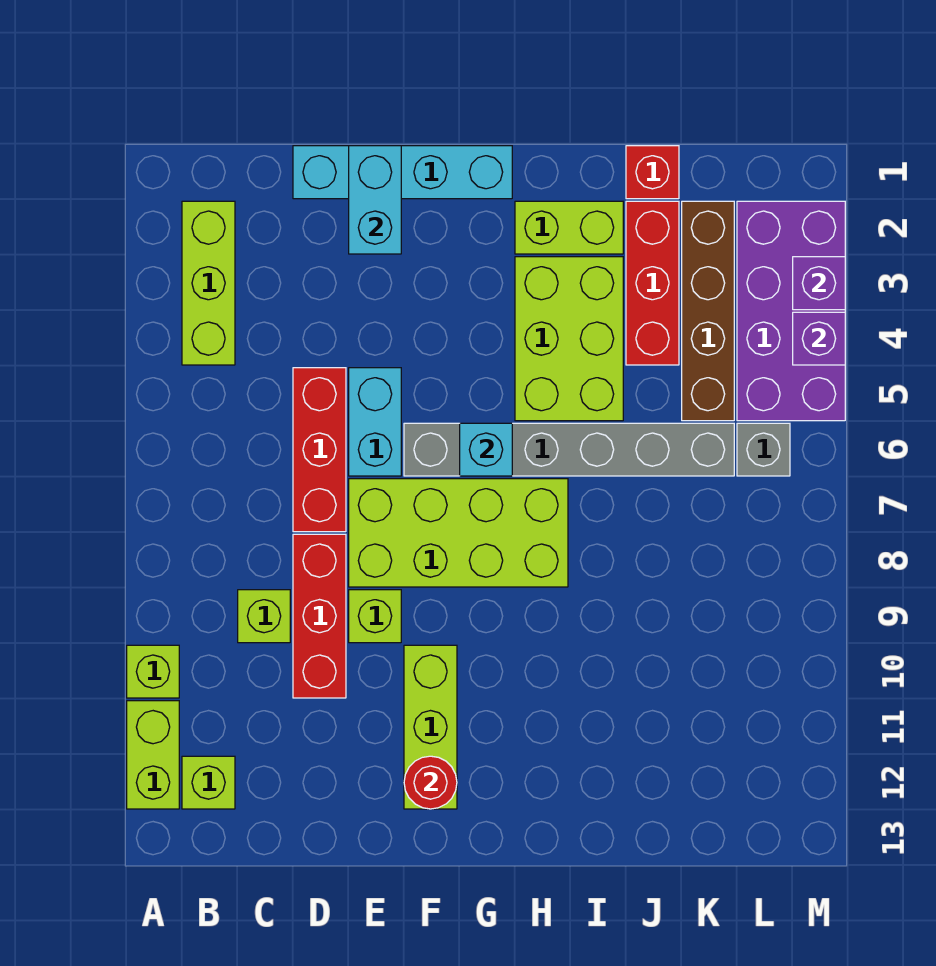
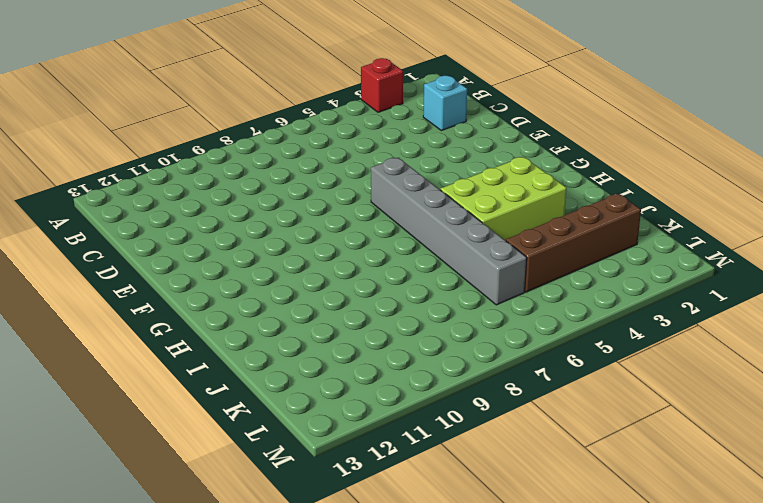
red brick A3 level 1 -> red brick J1 level 1
cyan brick C2 level 1 -> cyan brick G6 level 2
none -> lime brick A10 level 1
none -> lime brick A11:A12 level 1
none -> lime brick B2:B4 level 1

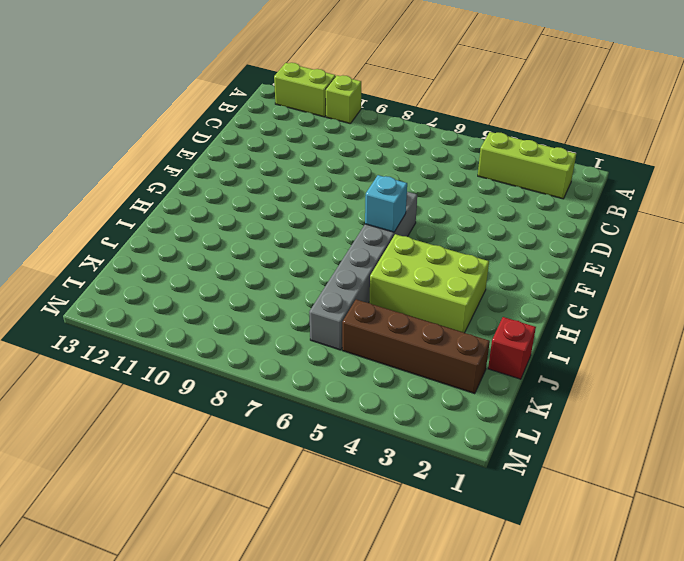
none -> lime brick B12 level 1
none -> lime brick C9 level 1
none -> cyan brick D1:G1 level 1

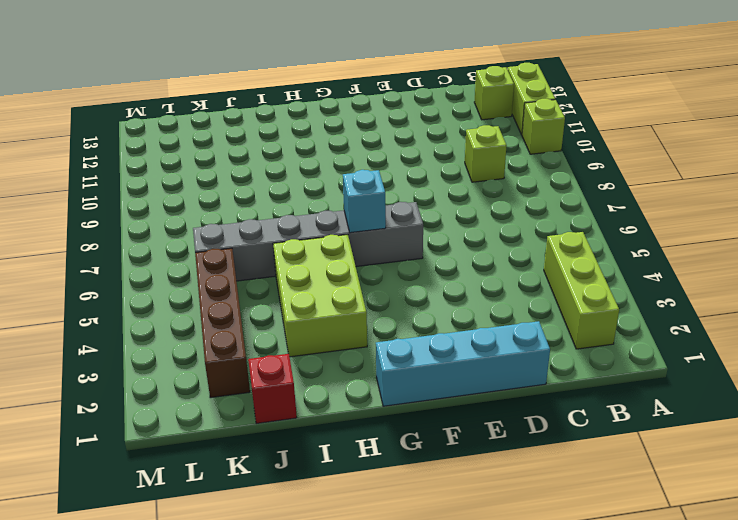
none -> red brick D5:D7 level 1
none -> red brick D8:D10 level 1
none -> cyan brick E5:E6 level 1

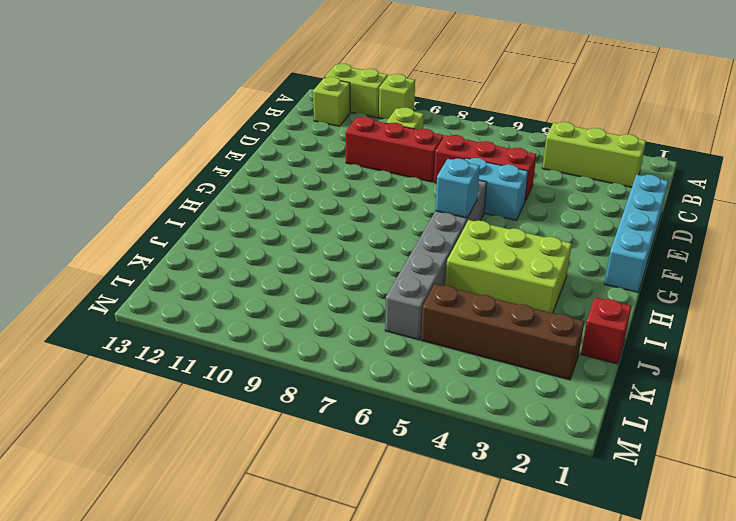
none -> lime brick E7:H8 level 1
none -> lime brick E9 level 1
none -> lime brick F10:F12 level 1

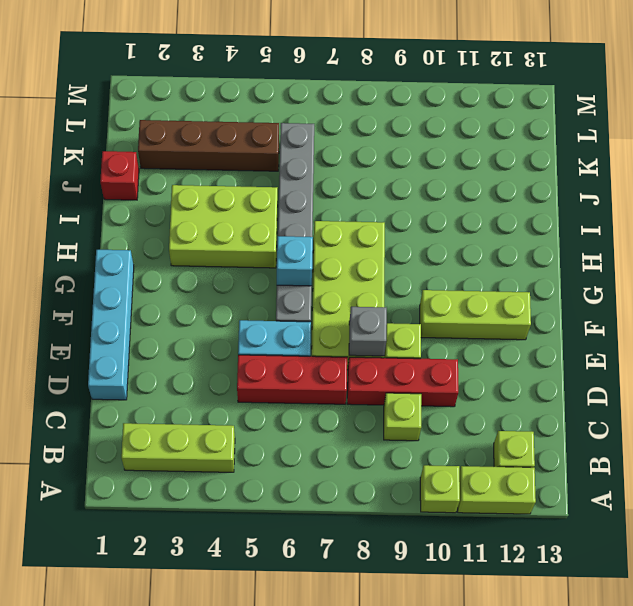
grey brick E8 level 2 -> grey brick L6 level 1
none -> lime brick H2:I2 level 1
none -> red brick J2:J4 level 1
none -> purple brick L2:M5 level 1

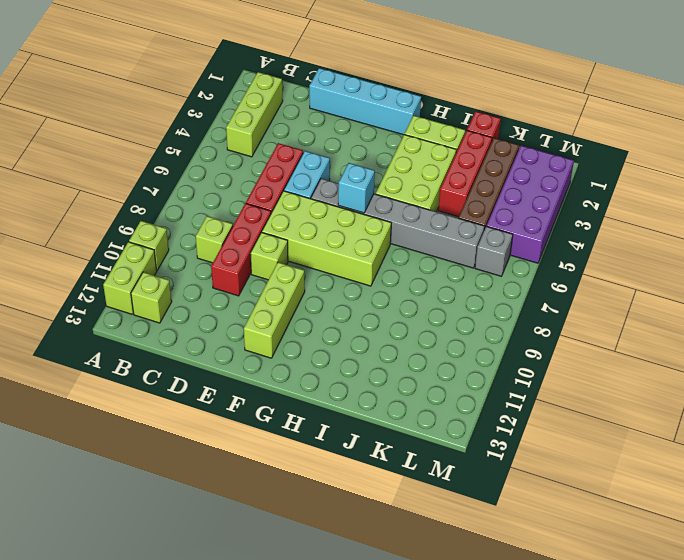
none -> cyan brick E1:E2 level 2
none -> red round brick F12 level 2
none -> purple brick M3 level 2

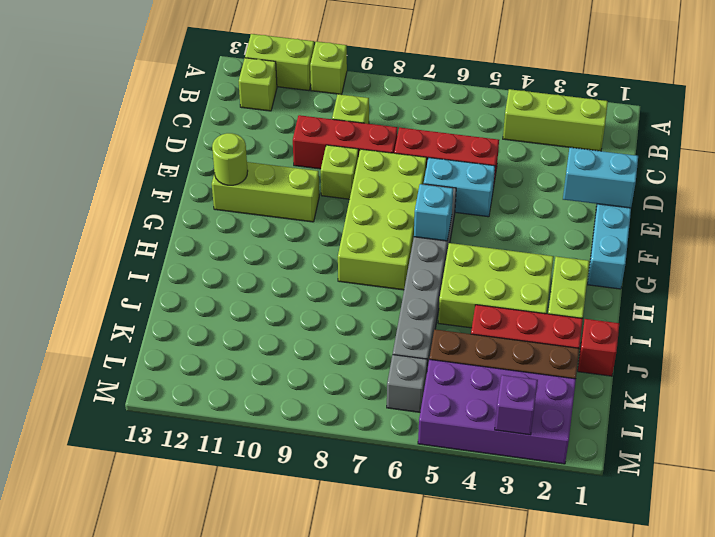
lime round brick F12 level 2 -> red round brick F12 level 2
none -> purple brick M4 level 2

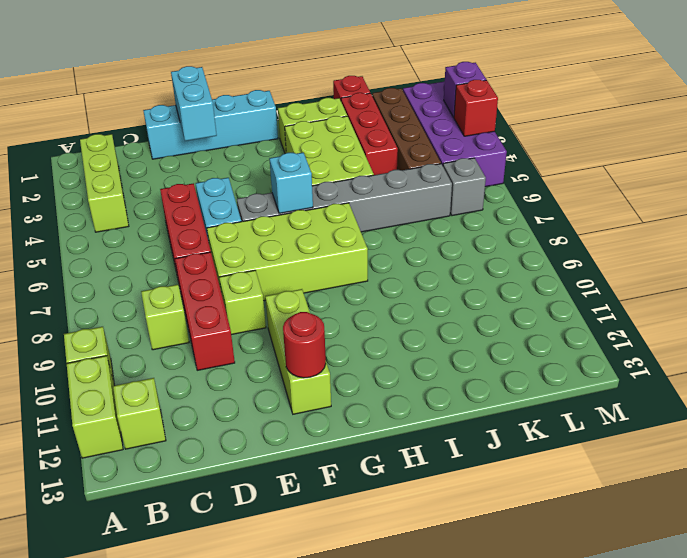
red brick M4 level 2 -> purple brick M4 level 2

